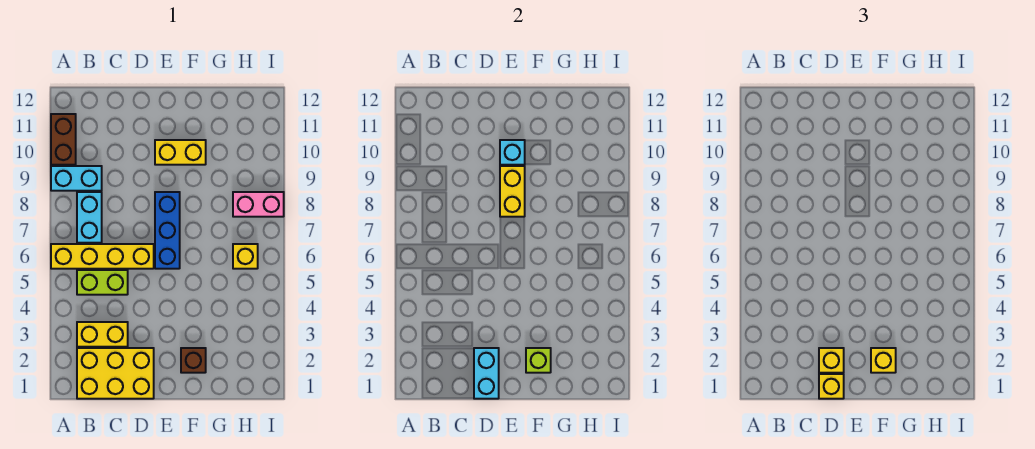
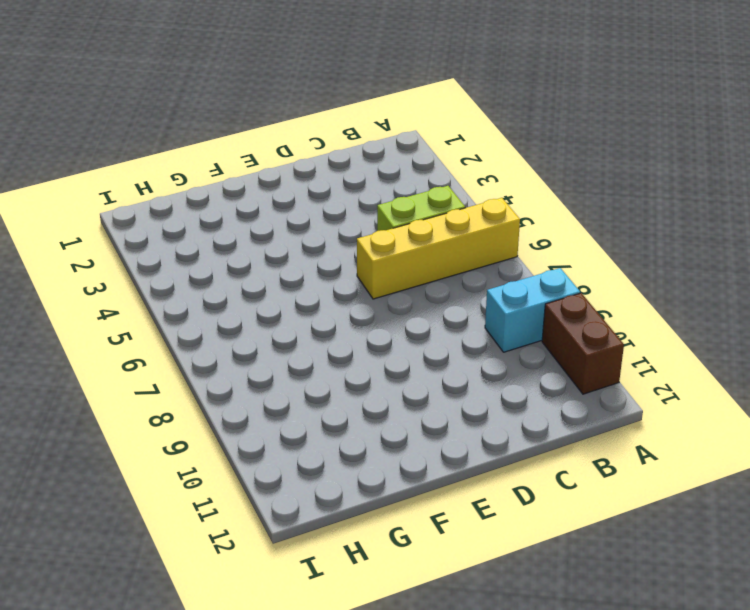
none -> yellow brick B1:D2 level 1
none -> yellow brick B3:C3 level 1
none -> cyan brick B7:B8 level 1

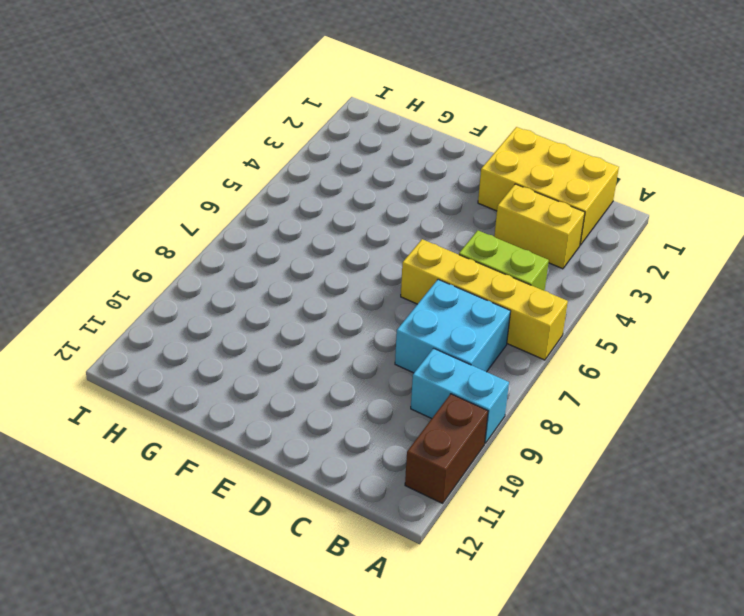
cyan brick B7:C8 level 1 -> cyan brick B7:B8 level 1
none -> blue brick E6:E8 level 1
none -> yellow brick E10:F10 level 1
none -> brown brick F2 level 1

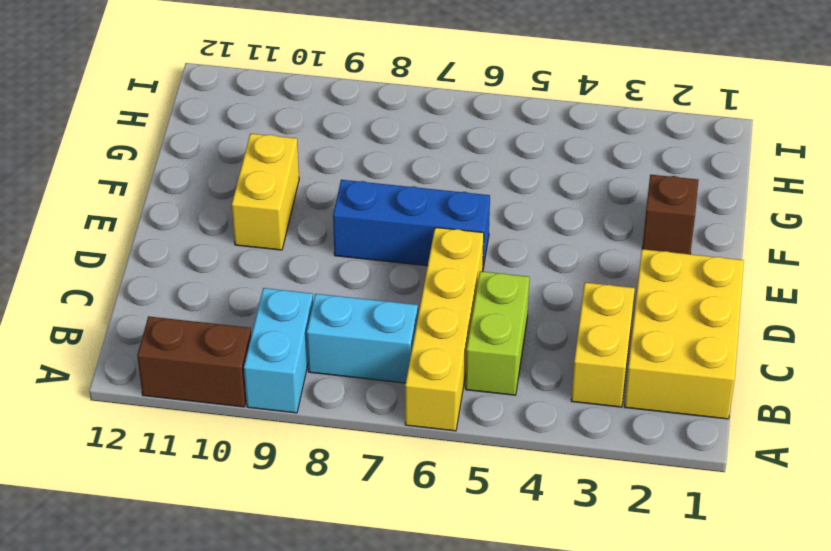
none -> yellow brick H6 level 1
none -> pink brick H8:I8 level 1
none -> cyan brick D1:D2 level 2

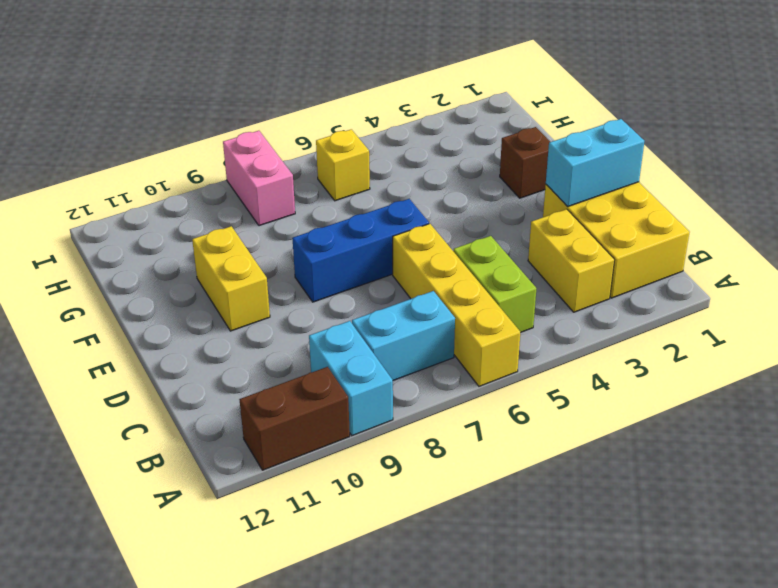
none -> yellow brick E8:E9 level 2
none -> cyan brick E10 level 2
none -> lime brick F2 level 2

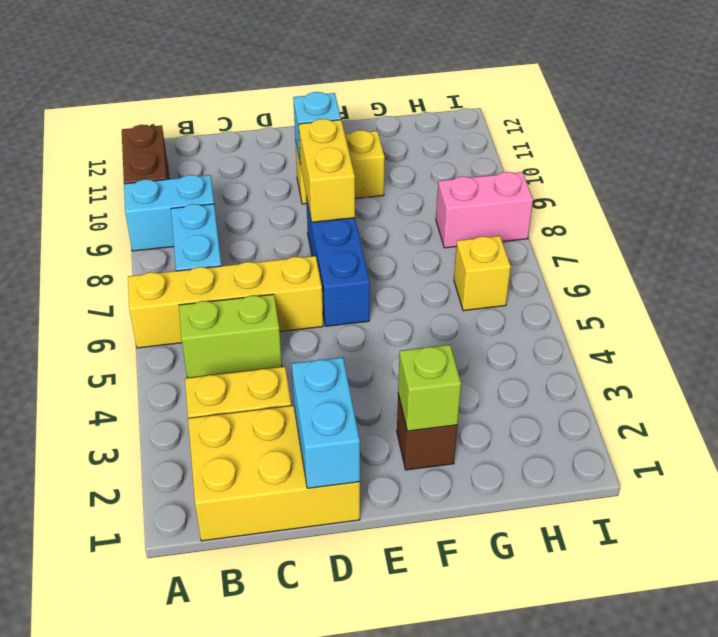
none -> yellow brick D1 level 3
none -> yellow brick D2 level 3
none -> yellow brick F2 level 3

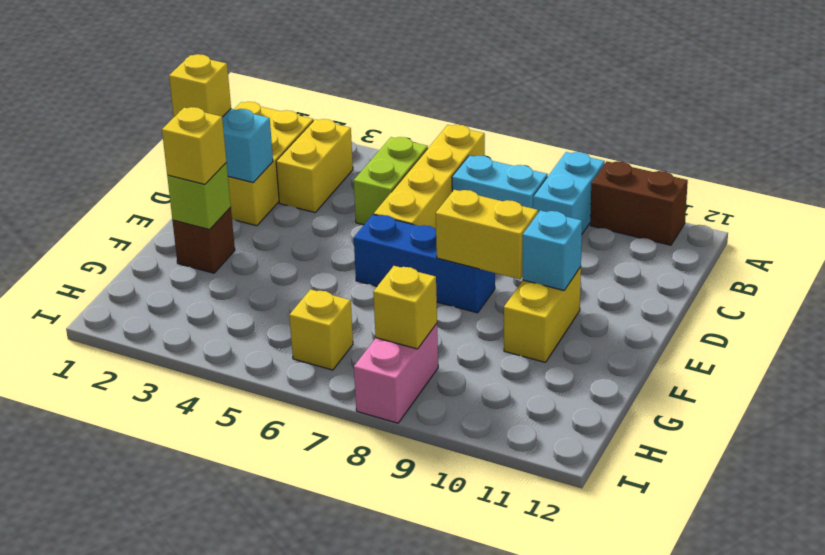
yellow brick H8 level 2 -> yellow brick D2 level 3

